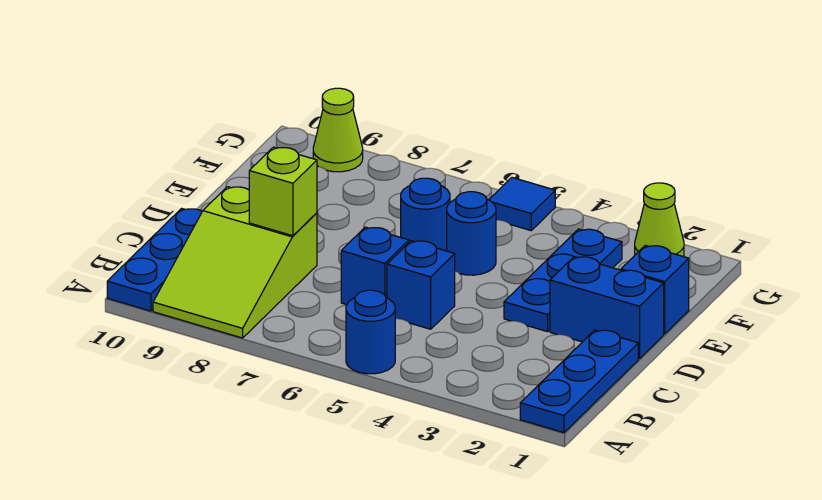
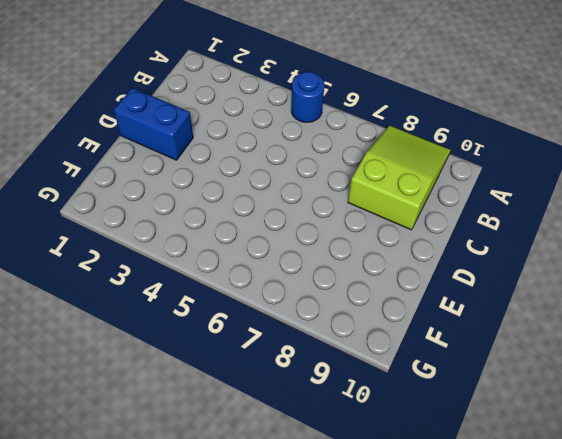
none -> blue plate A1:C1 level 1
none -> blue plate A10:C10 level 1
none -> blue brick C5 level 1

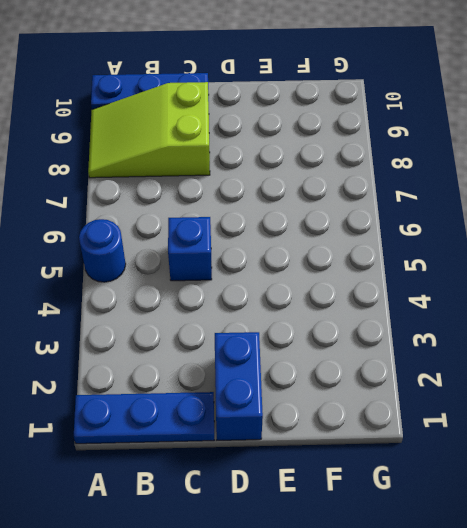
none -> blue brick C6 level 1
none -> blue plate D3:F3 level 1
none -> blue brick E1 level 1

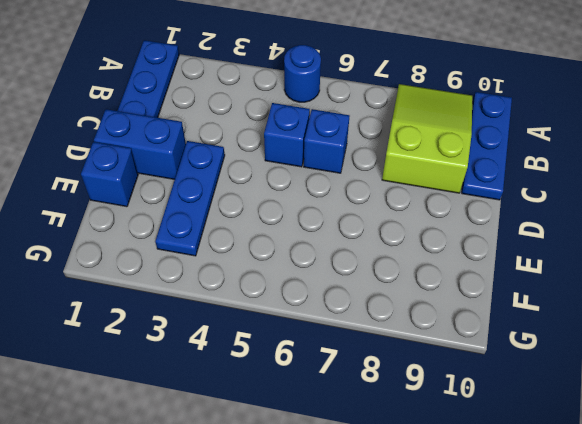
none -> blue round brick E5 level 1
none -> blue round brick E6 level 1
none -> lime cone G2 level 1

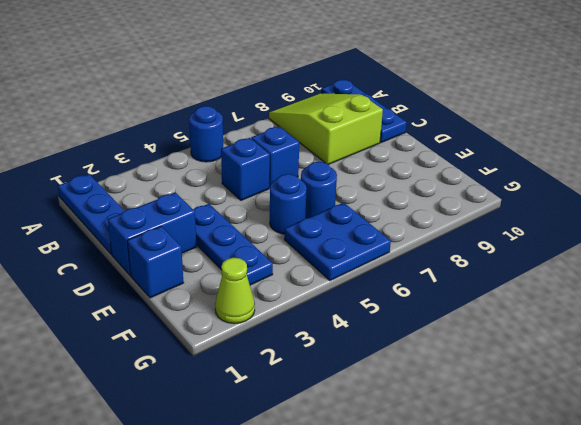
blue plate F5:G6 level 1 -> blue tile G5 level 1
none -> lime cone G9 level 1
none -> lime brick C8 level 2

